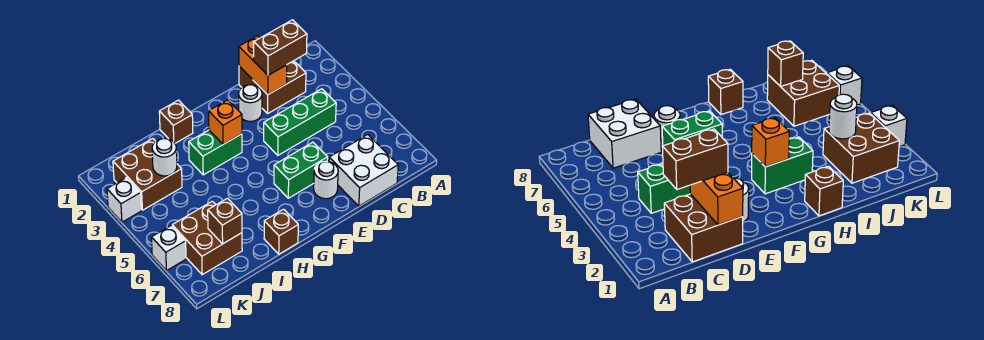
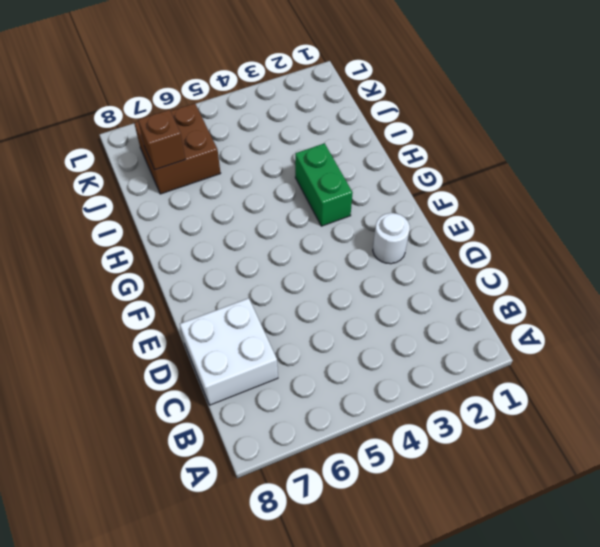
none -> brown brick C1:D2 level 1
none -> green brick C4:E4 level 1
none -> green brick E6:F6 level 1

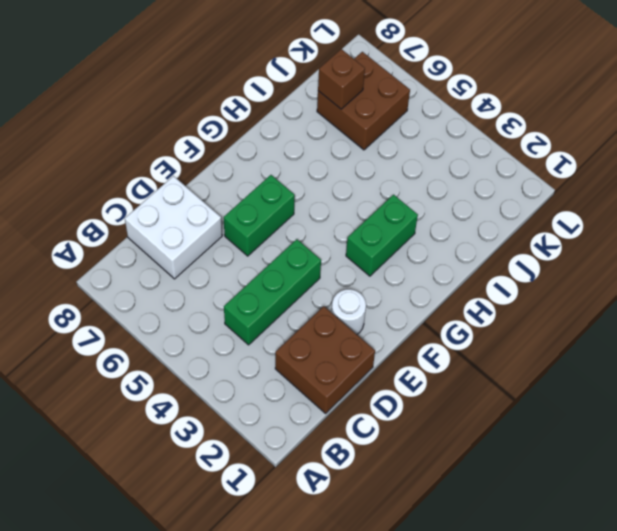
none -> white round brick E7 level 1
none -> brown brick H1 level 1
none -> brown brick H8 level 1

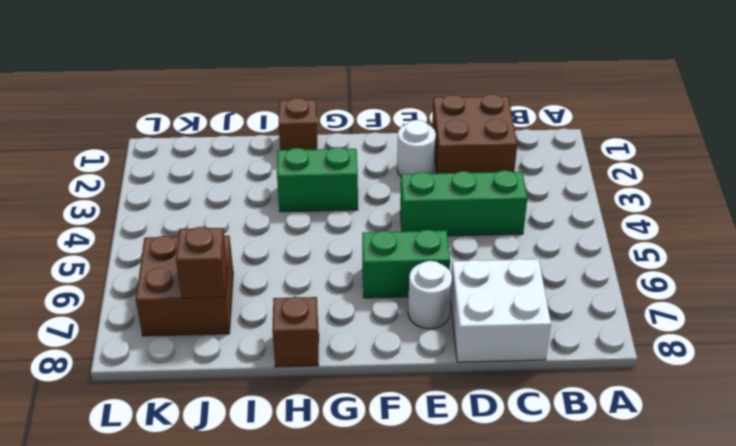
none -> brown brick J2:K3 level 1
none -> white brick L3 level 1
none -> white brick L6 level 1

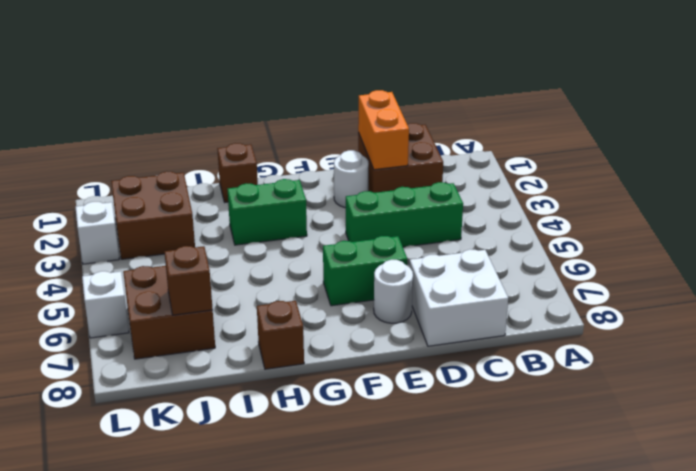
none -> orange brick G3 level 2
none -> white round brick J3 level 2
none -> brown brick C2:D2 level 3

